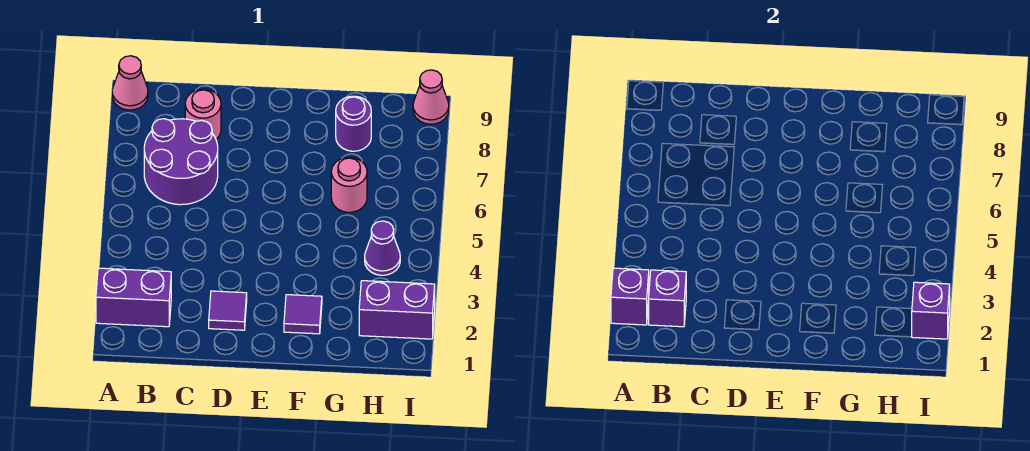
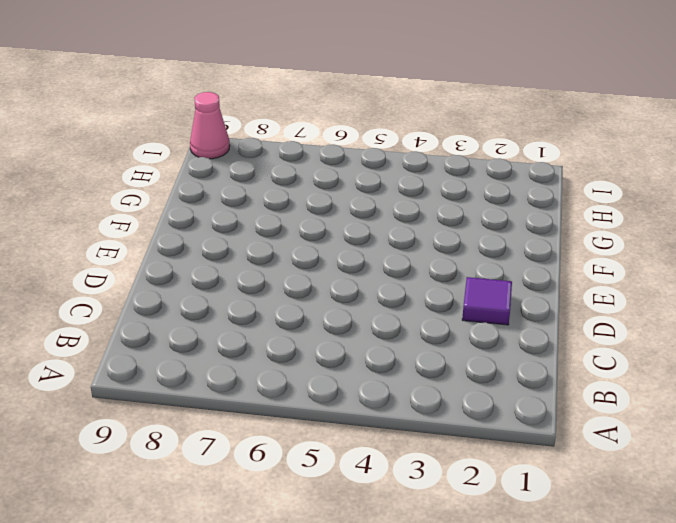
none -> purple brick A2:B2 level 1
none -> pink cone A9 level 1
none -> purple round brick B6:C7 level 1

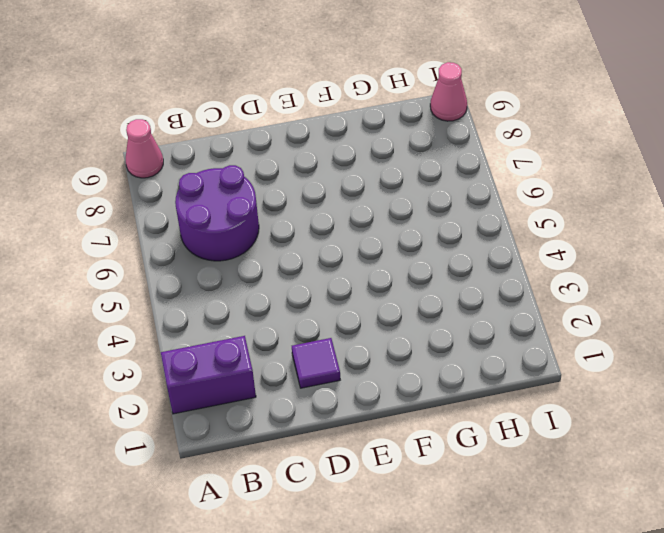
none -> pink round brick C8 level 1
none -> purple tile F2 level 1
none -> pink round brick G6 level 1

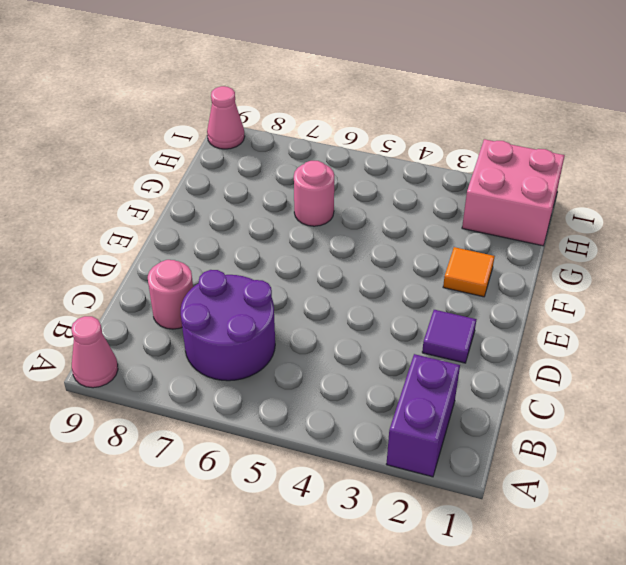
orange tile F2 level 1 -> purple tile F2 level 1
pink brick H1:I2 level 1 -> purple brick H2:I2 level 1
none -> purple round brick G8 level 1
none -> purple cone H4 level 1
none -> purple brick A2 level 2

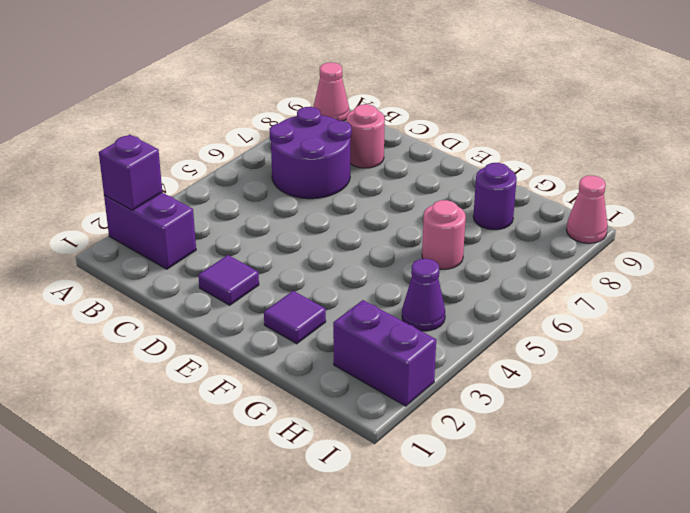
none -> purple brick B2 level 2
none -> purple brick I2 level 2

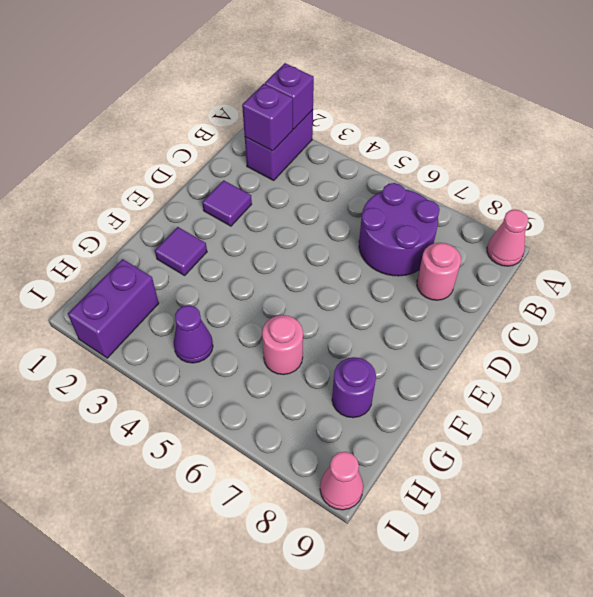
none -> purple brick I2 level 2

